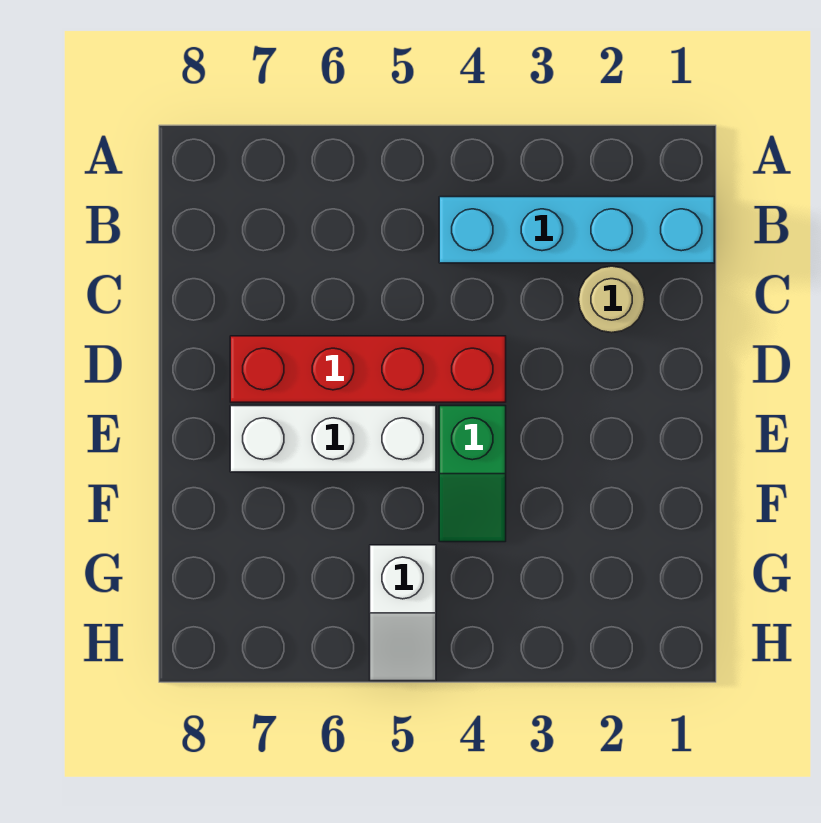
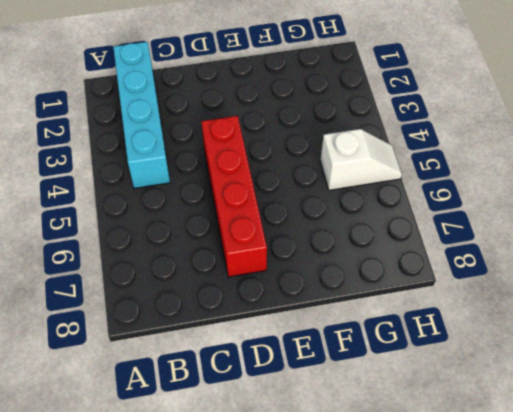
none -> tan round brick C2 level 1
none -> green slope E4:F4 level 1 top E

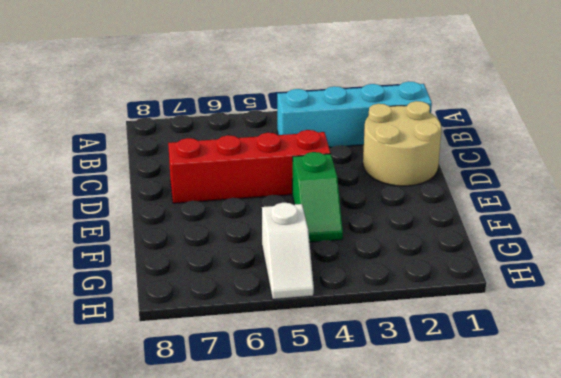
tan round brick C1:D2 level 1 -> tan round brick C2 level 1
none -> white brick E5:E7 level 1

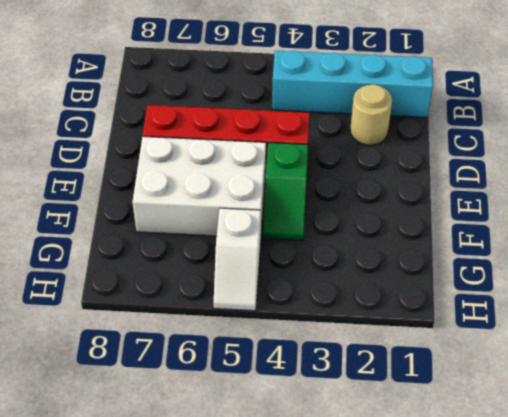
white brick E5:F7 level 1 -> white brick E5:E7 level 1

